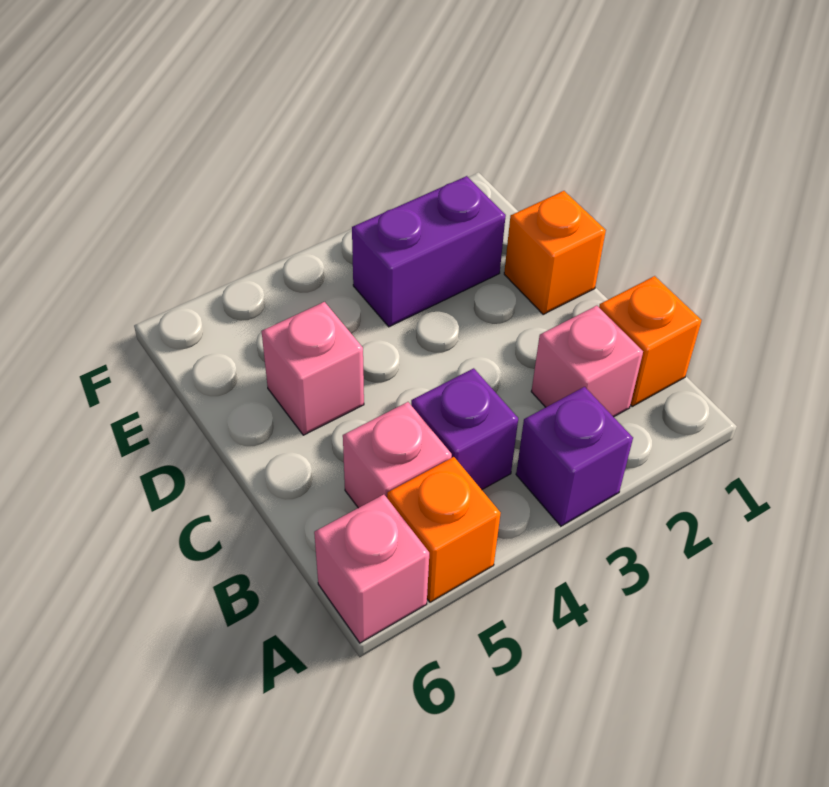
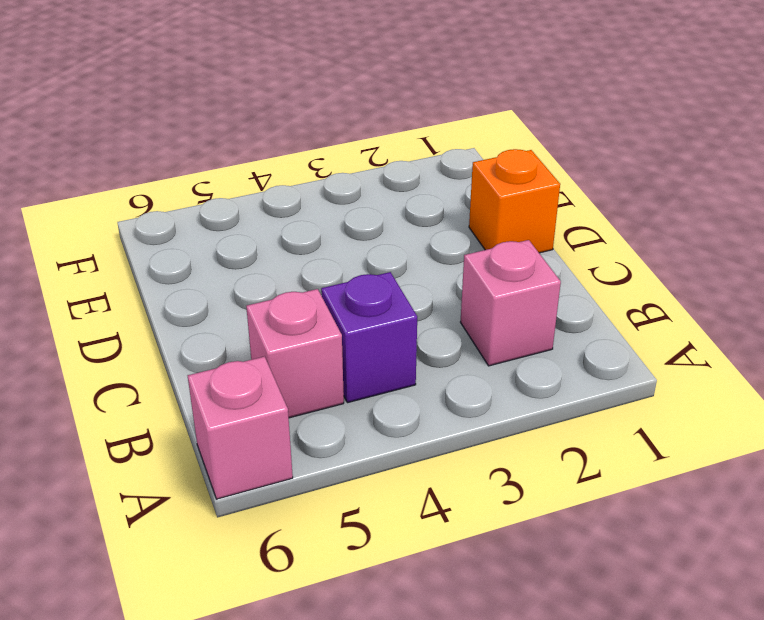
none -> purple brick A3 level 1
none -> orange brick A5 level 1

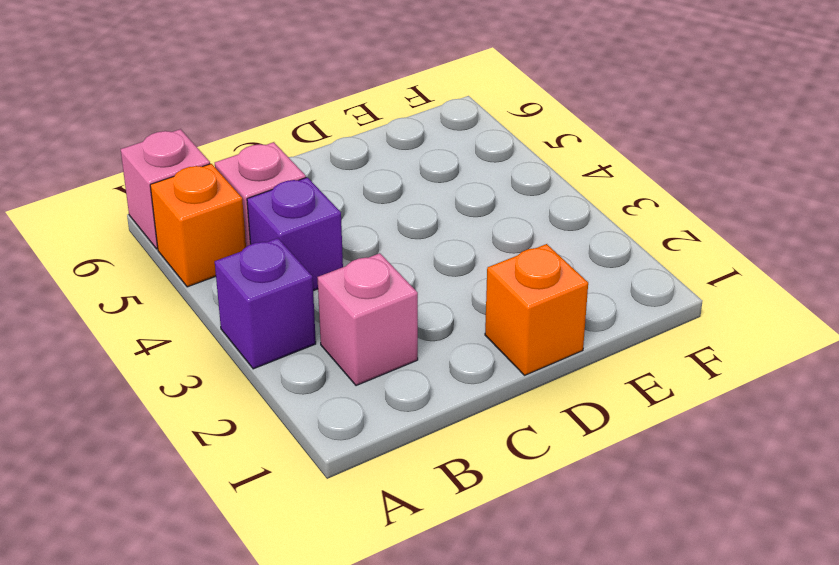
none -> orange brick B1 level 1
none -> pink brick D5 level 1

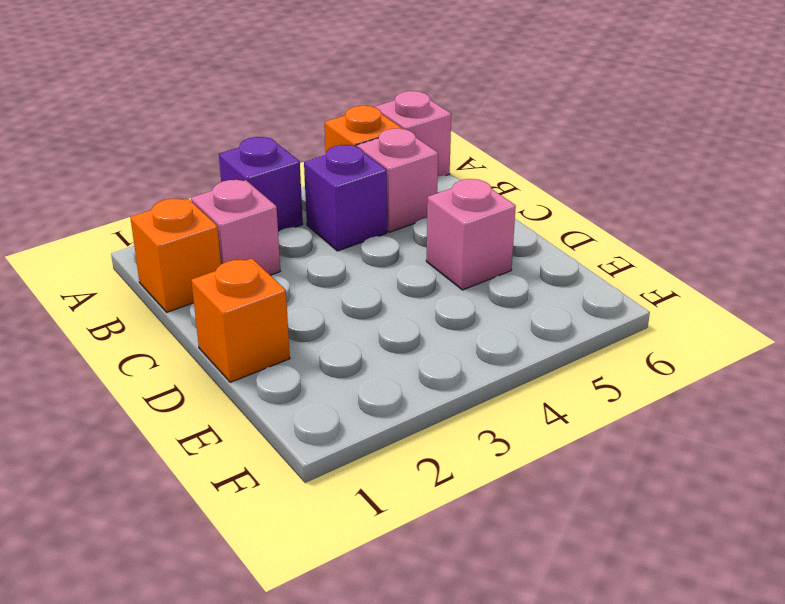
none -> purple brick E2:E3 level 1

